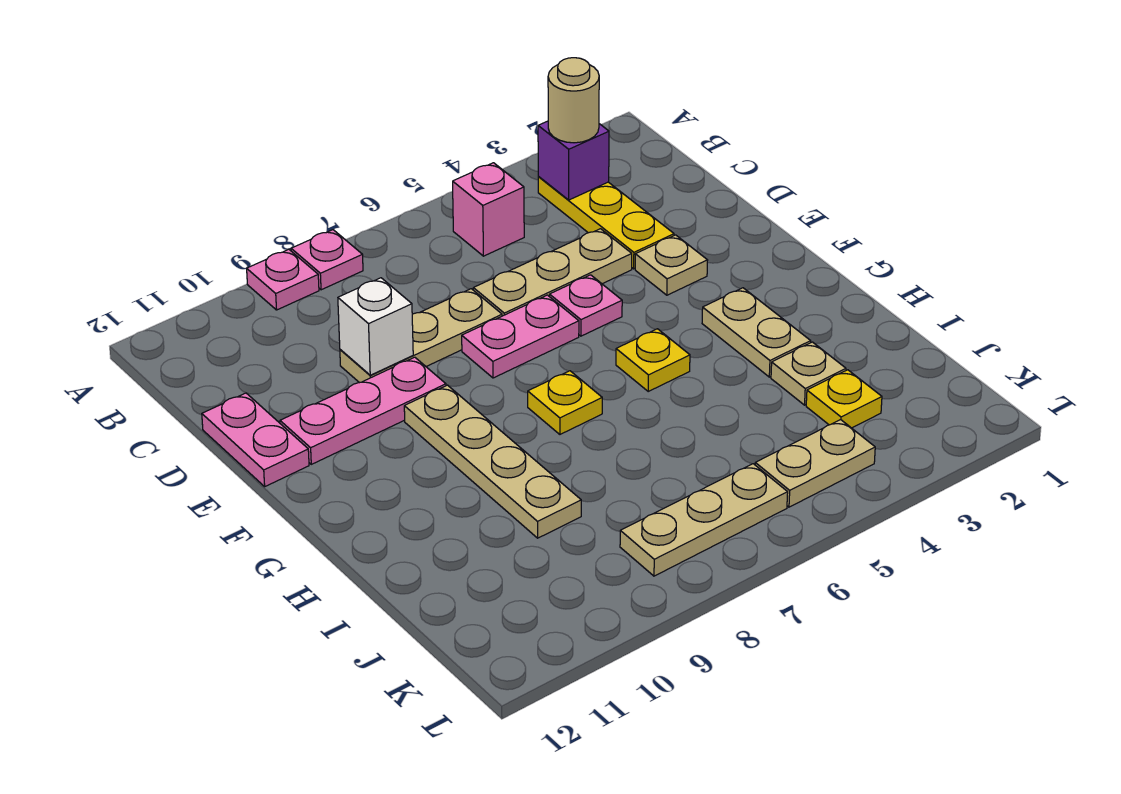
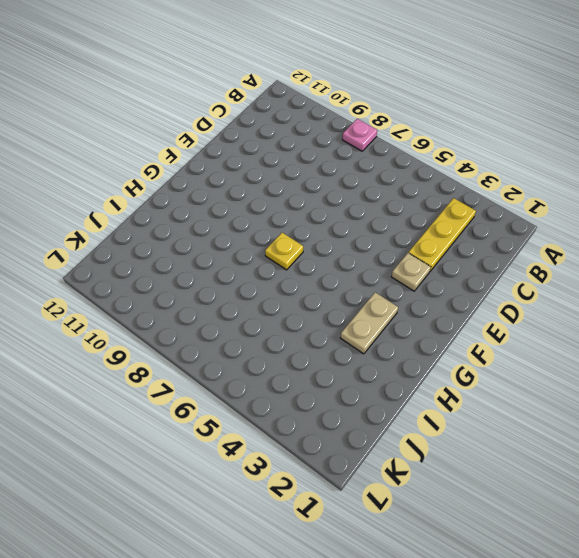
none -> pink plate A9 level 1
none -> pink brick B5 level 1
none -> tan plate D4:D6 level 1

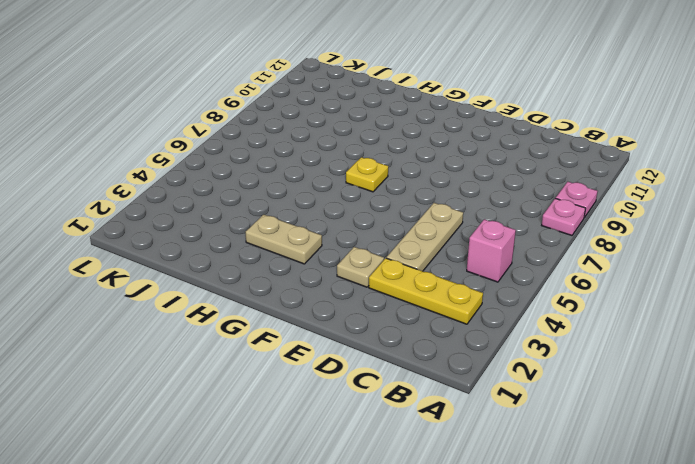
none -> tan plate D7:D9 level 1
none -> pink plate D12:E12 level 1
none -> pink plate E5 level 1

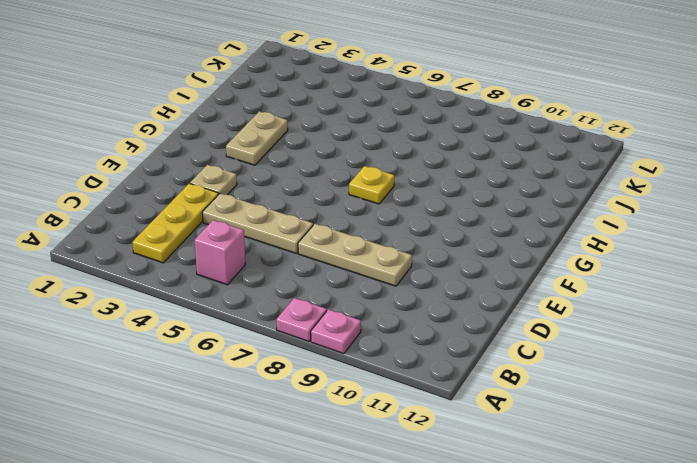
none -> pink plate D12:E12 level 1
none -> pink plate E5 level 1
none -> pink plate E6:E7 level 1

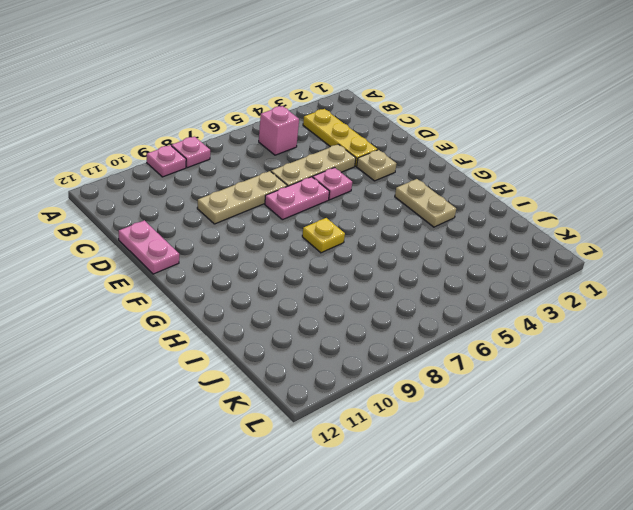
none -> pink plate E9:E11 level 1
none -> tan plate F9:I9 level 1
none -> yellow plate G5 level 1

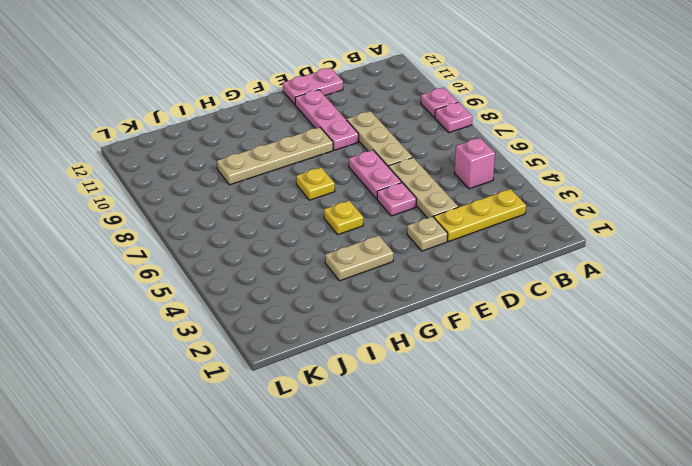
none -> tan plate I3 level 1
none -> yellow plate J3 level 1
none -> tan plate K4:K5 level 1

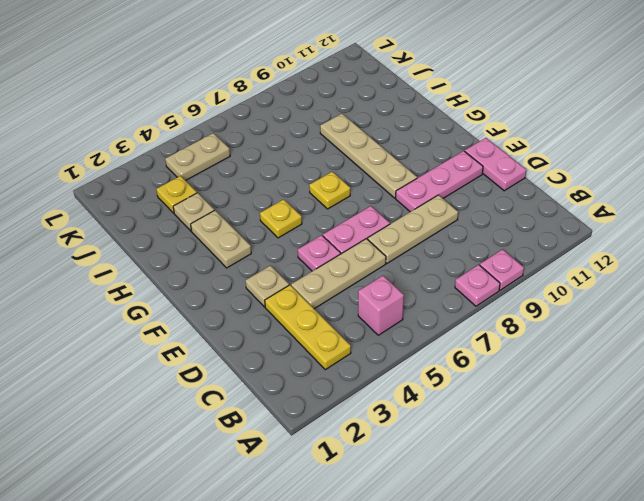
none -> tan plate K6:K8 level 1
none -> purple brick B3 level 2
none -> white brick D9 level 2

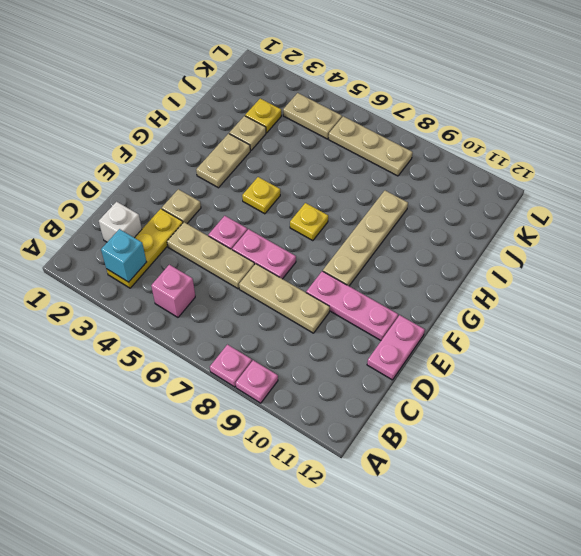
cyan brick B3 level 2 -> purple brick B3 level 2
white brick C2 level 1 -> white brick D9 level 2
none -> tan round brick B3 level 3

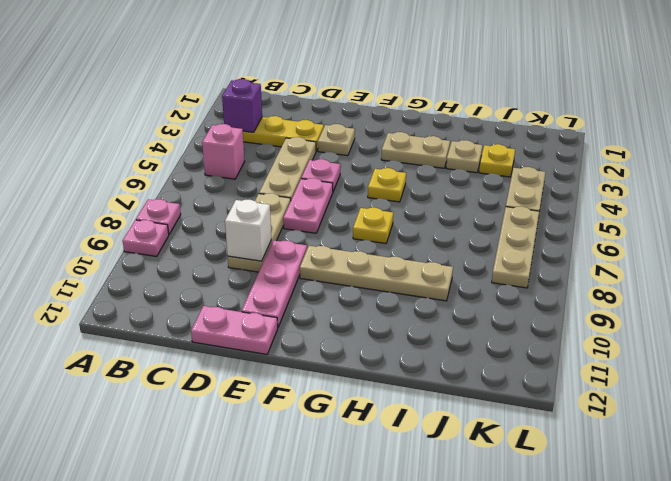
none -> tan round brick B3 level 3

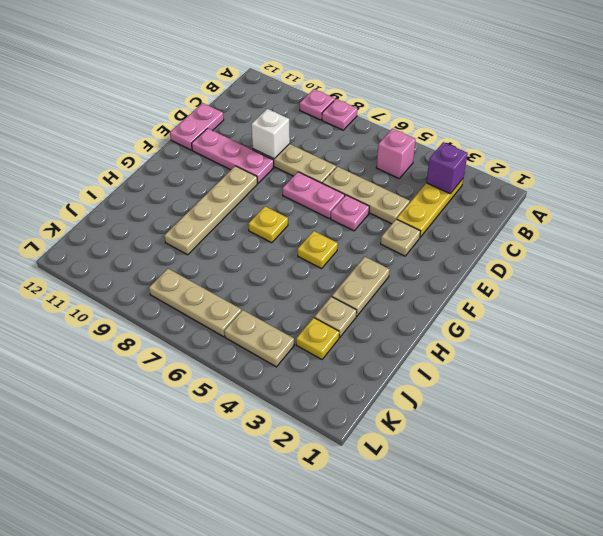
none -> tan round brick B3 level 3

